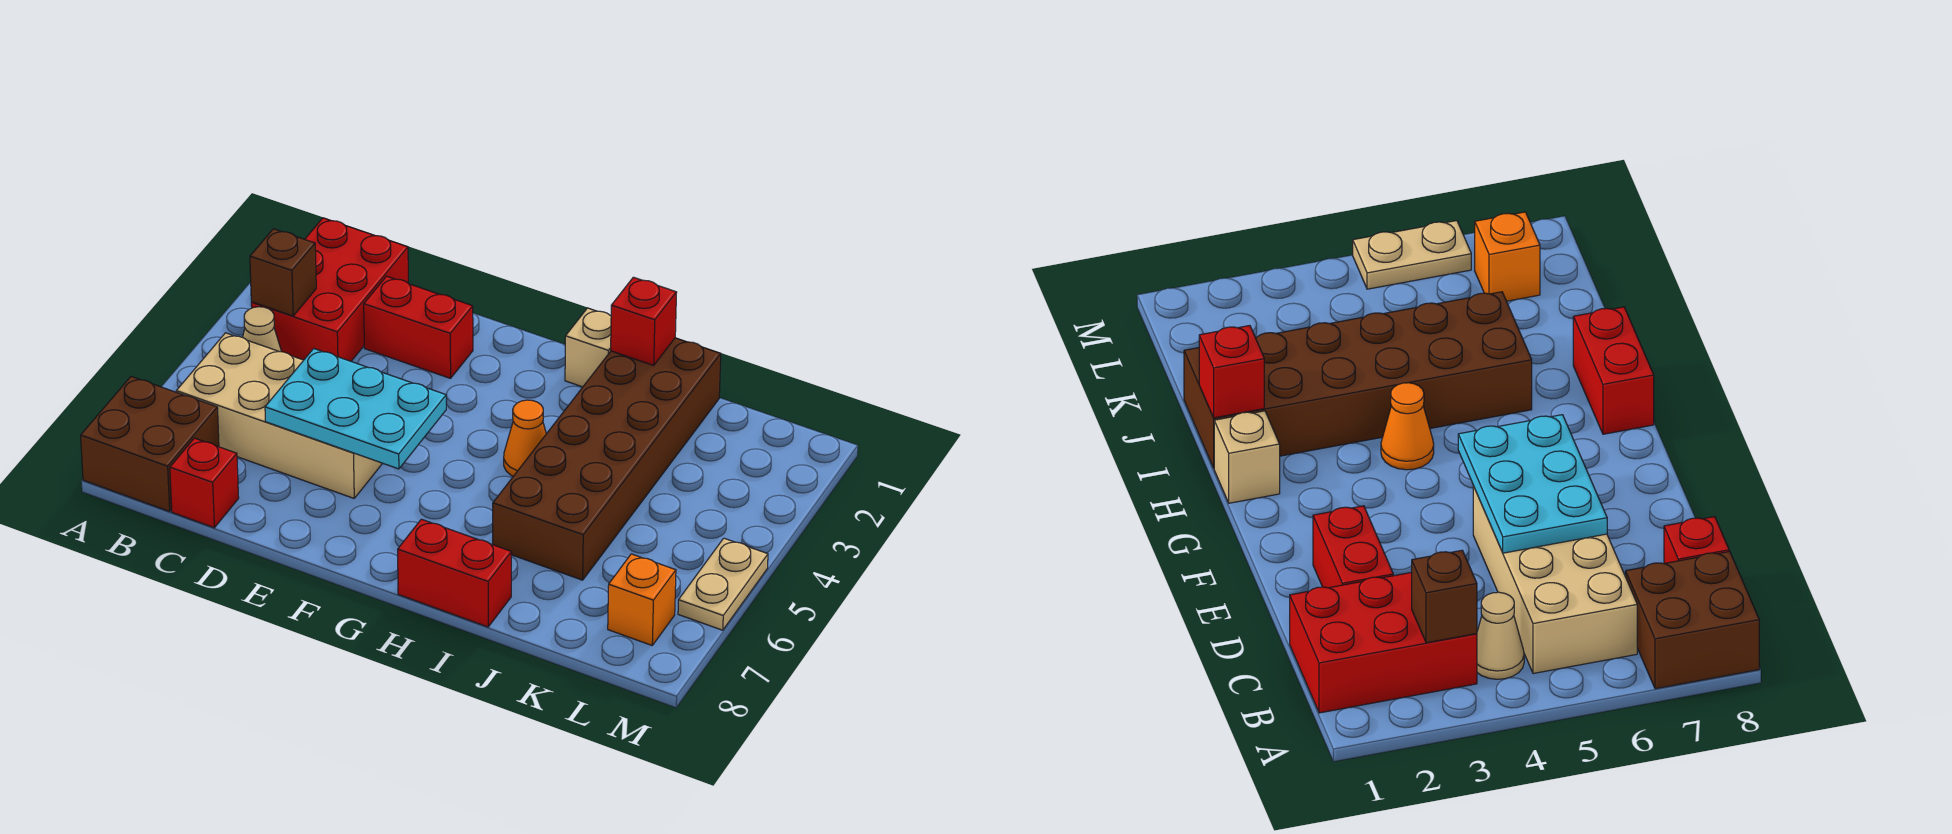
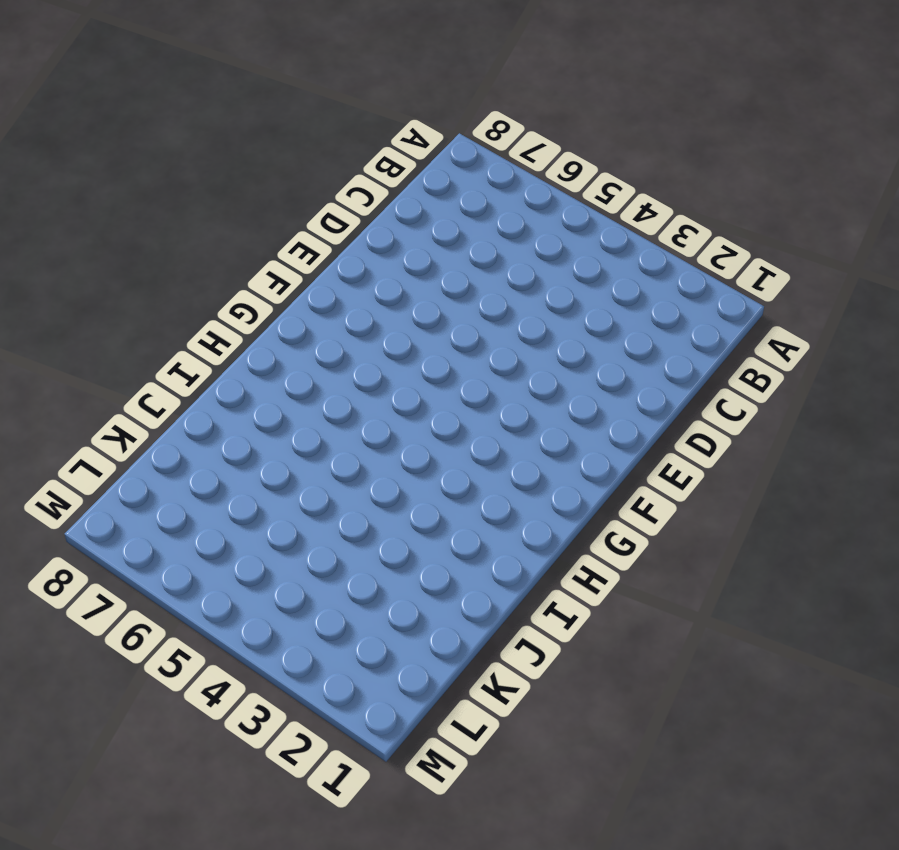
none -> brown brick A7:B8 level 1
none -> red brick B1:C3 level 1
none -> tan cone B4 level 1

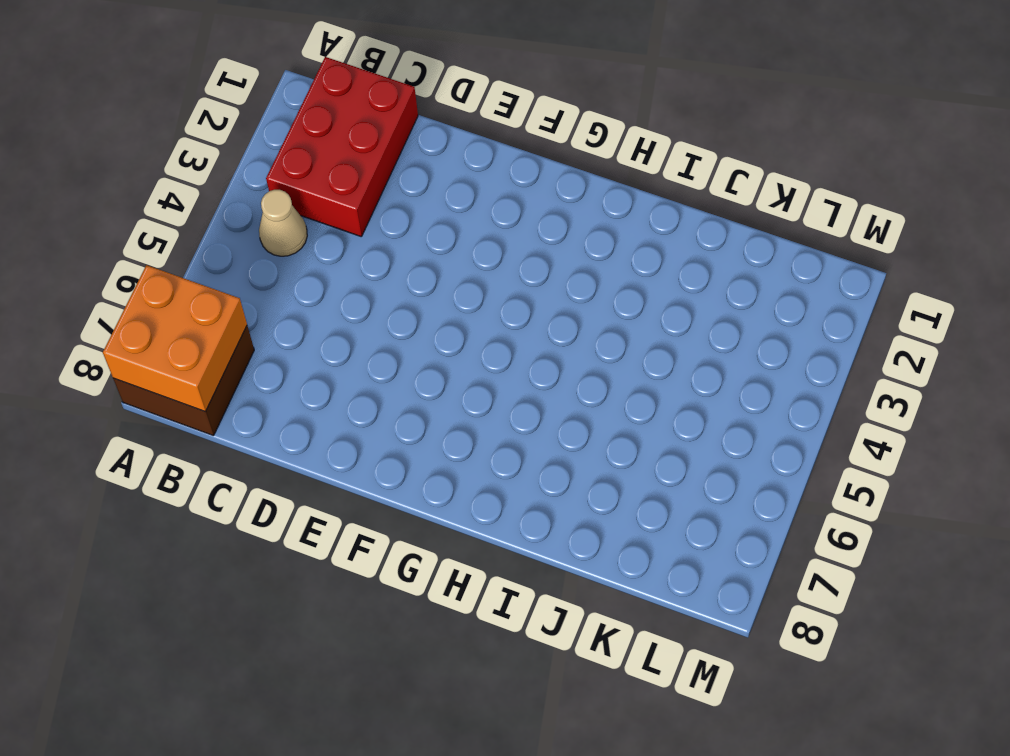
orange brick A7:B8 level 2 -> none
none -> tan brick B5:E6 level 1
none -> red brick C8 level 1
none -> red brick D2:E2 level 1

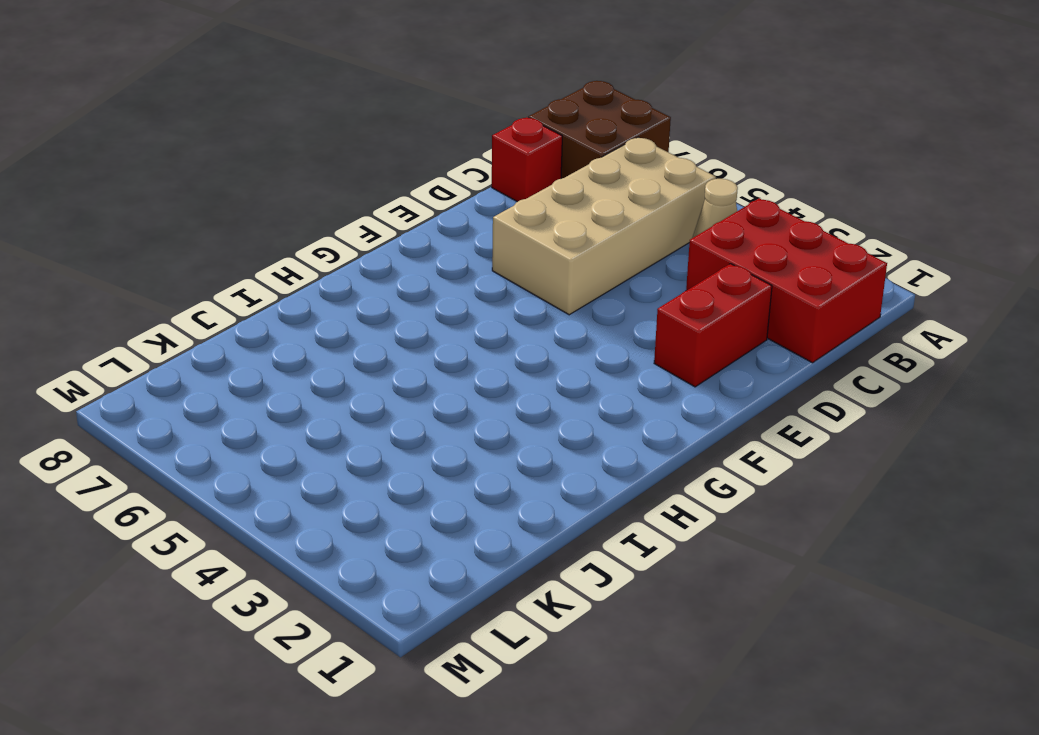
none -> tan brick H1 level 1
none -> orange cone H4 level 1
none -> red brick H8:I8 level 1

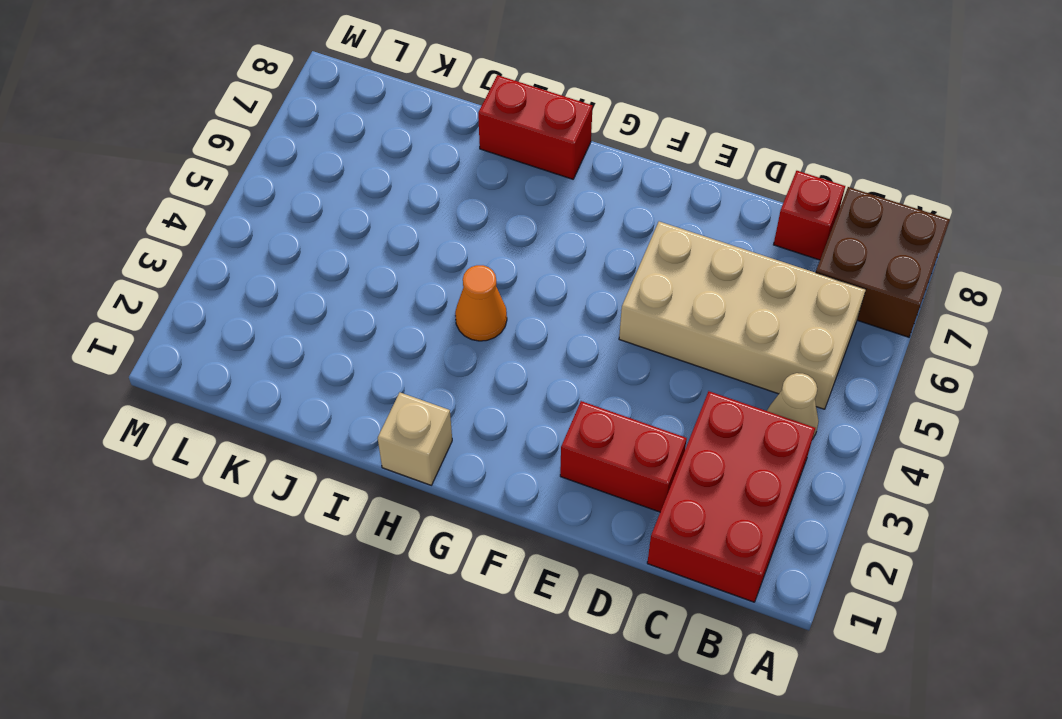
none -> brown brick I1:J6 level 1
none -> orange brick L7 level 1
none -> tan plate M5:M6 level 1

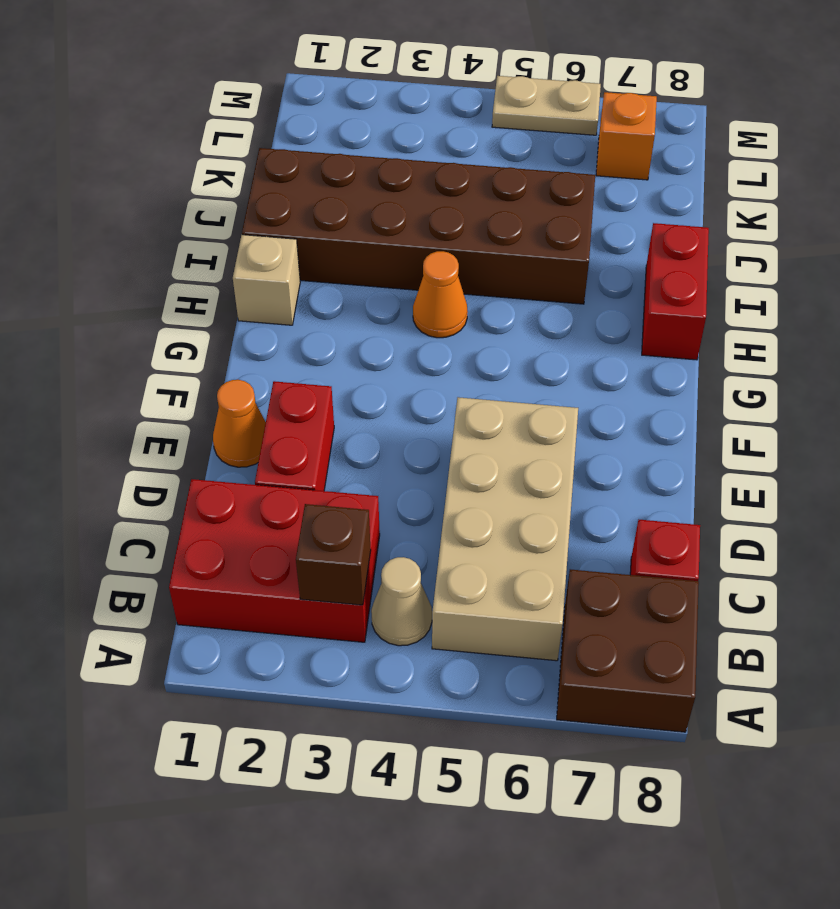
orange cone E1 level 1 -> none
none -> cyan plate D5:F6 level 2
none -> red brick I1 level 2

